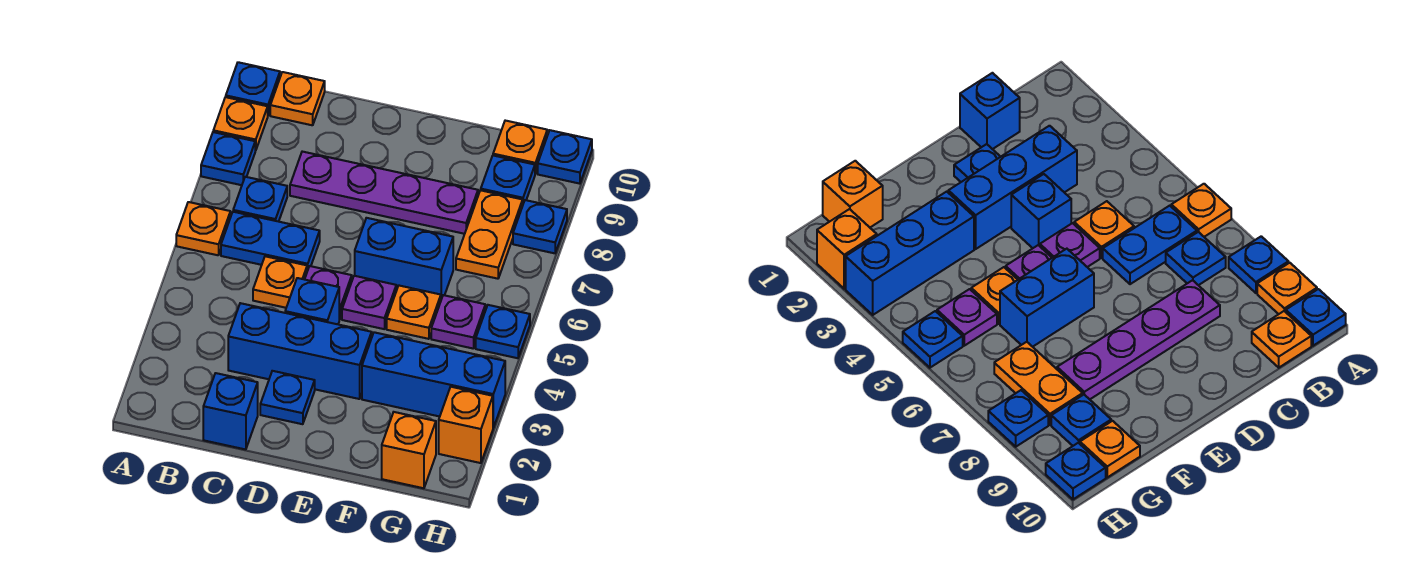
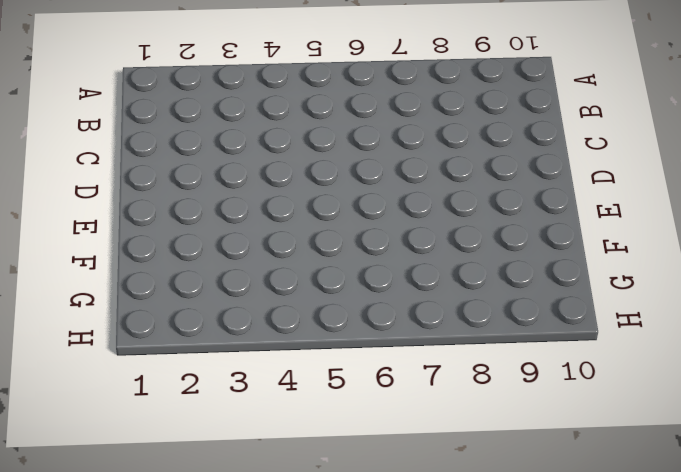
none -> orange plate A6 level 1
none -> blue plate A8 level 1
none -> orange plate A9 level 1

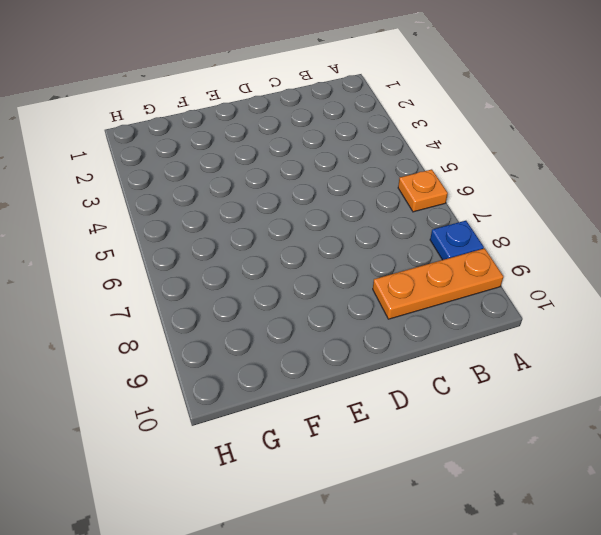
orange plate A9:C9 level 1 -> orange plate A9 level 1
none -> blue plate A10 level 1
none -> blue plate B6:C6 level 1
none -> blue plate B7 level 1

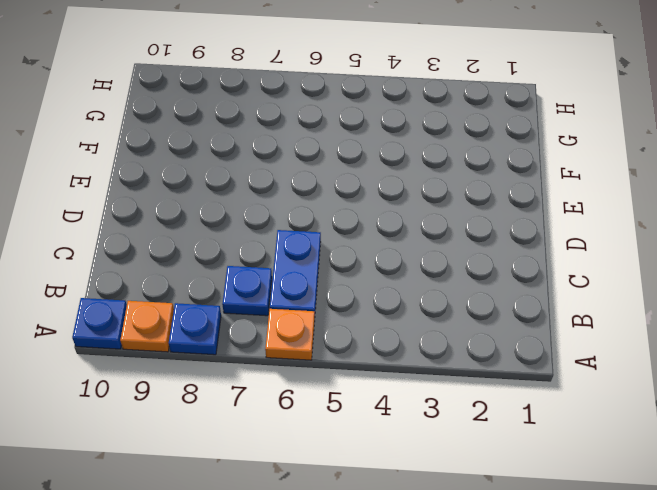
none -> orange plate B10 level 1
none -> blue brick C1 level 1
none -> blue brick C3:E3 level 1

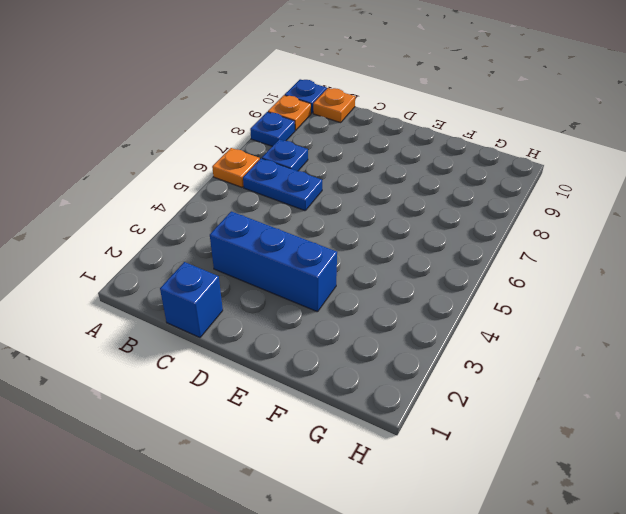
none -> orange plate C5 level 1
none -> purple plate C8:F8 level 1
none -> blue plate D2 level 1

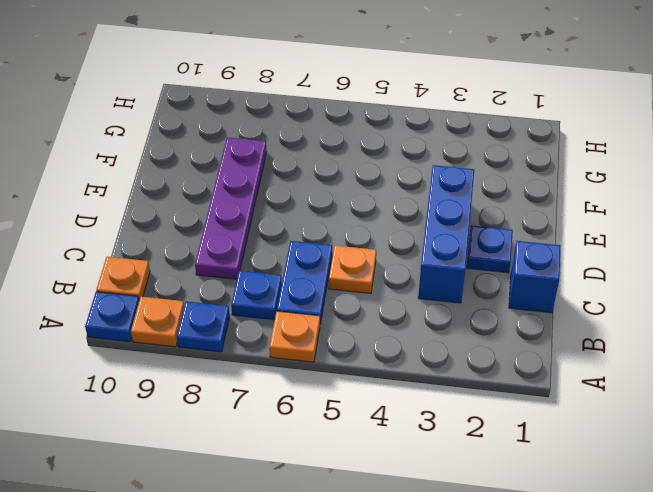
none -> blue brick D4 level 1
none -> purple plate D5 level 1
none -> purple plate E5 level 1

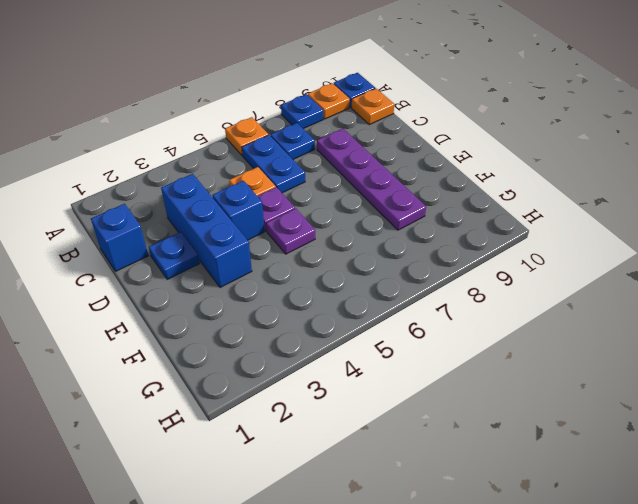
none -> blue brick E6:F6 level 1
none -> blue brick F3:H3 level 1
none -> orange plate F5 level 1

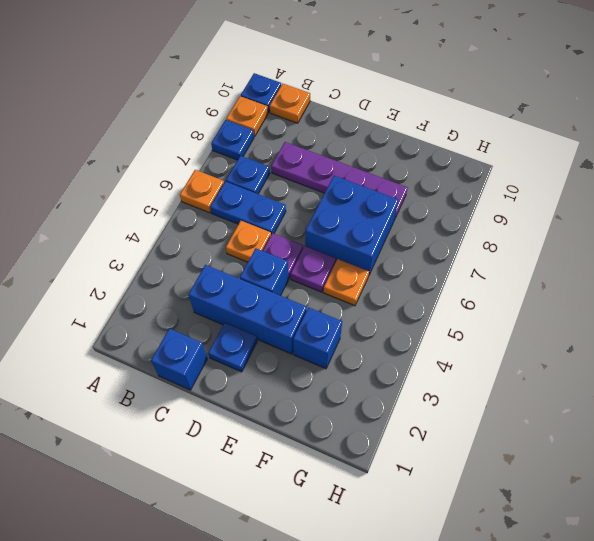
blue brick E6:F7 level 1 -> blue brick E6:F6 level 1
blue brick F3 level 1 -> blue brick F3:H3 level 1
none -> orange brick G1 level 1
none -> purple plate G5 level 1
none -> orange plate G7:G8 level 1

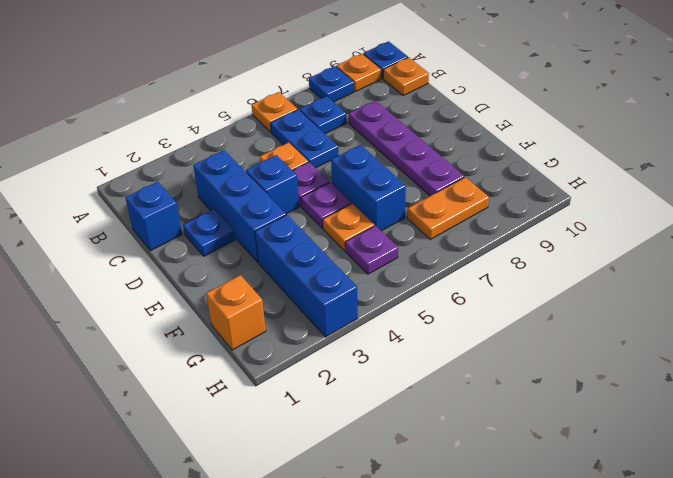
none -> blue plate G9 level 1
none -> orange plate G10 level 1
none -> orange brick H2 level 1

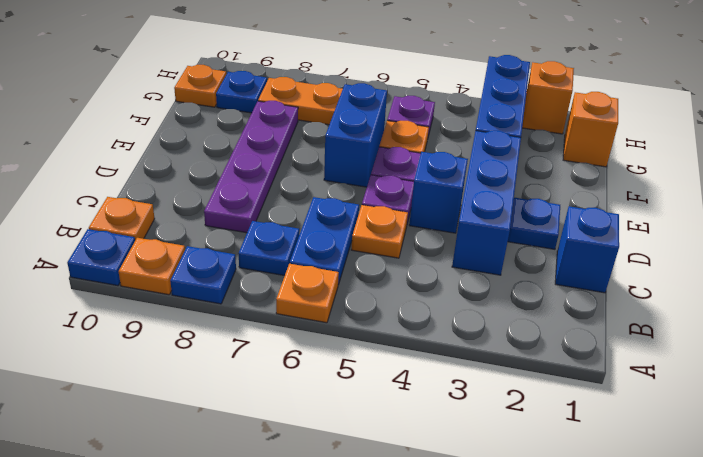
none -> blue plate H5 level 1
none -> blue plate H8 level 1
none -> blue plate H10 level 1

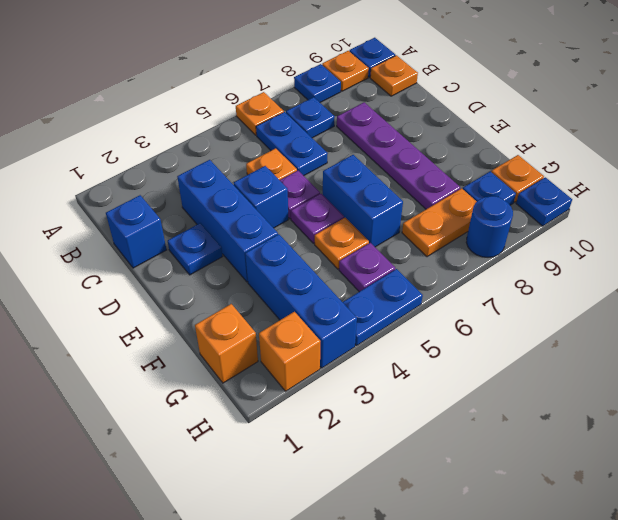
blue plate H4:H5 level 1 -> blue plate H5 level 1
blue round brick H8 level 1 -> blue plate H8 level 1

